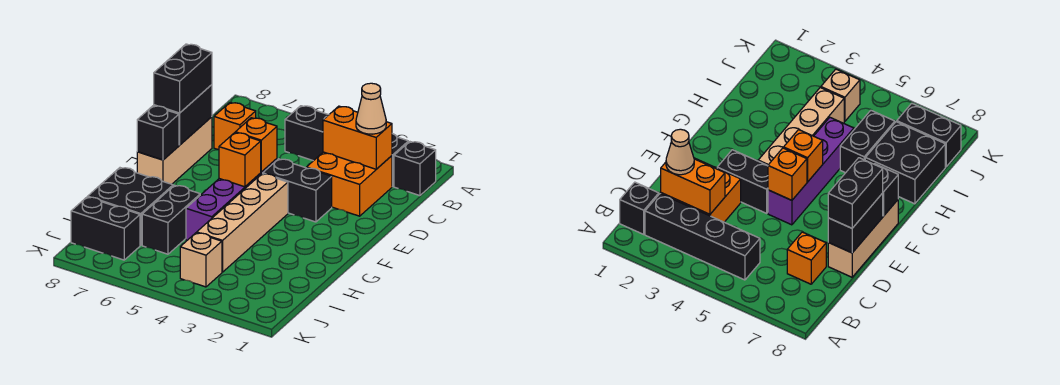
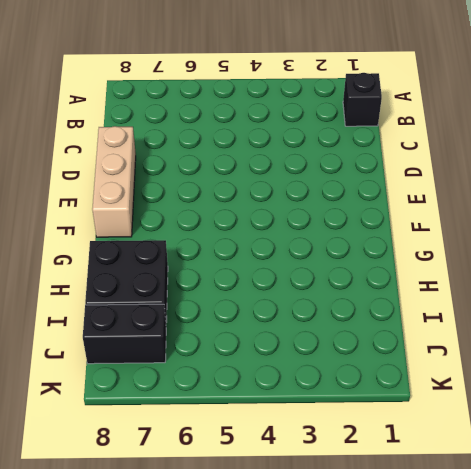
none -> black brick B2:B5 level 1
none -> orange brick C2:D3 level 1
none -> orange brick C7 level 1

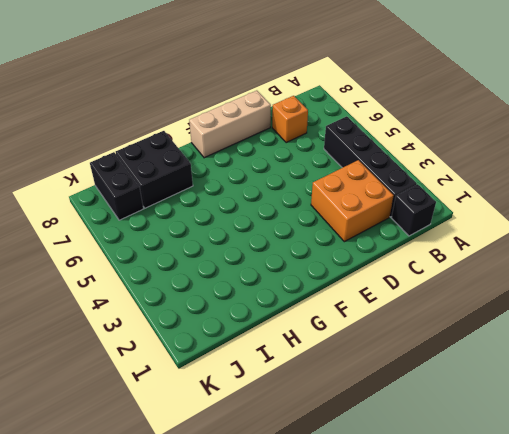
none -> black brick E3:E4 level 1
none -> purple brick E5:H5 level 1
none -> tan brick F4:I4 level 1

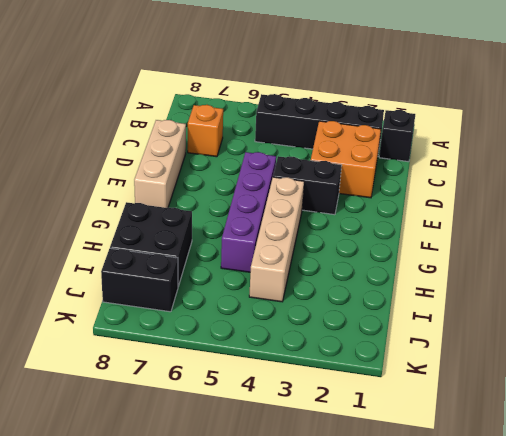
none -> black brick H6:I6 level 1
none -> tan brick J4 level 1
none -> orange brick C2:C3 level 2

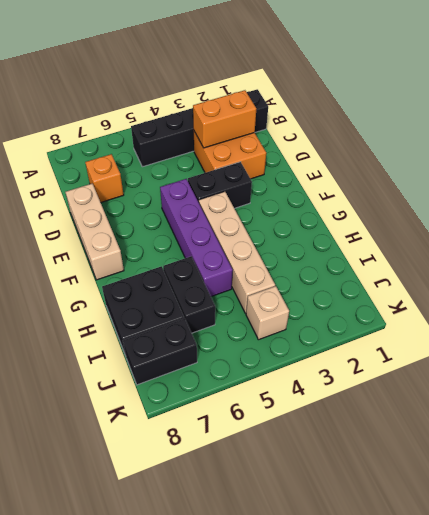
none -> black brick D8:E8 level 2
none -> orange brick E5 level 2
none -> orange brick F5 level 2

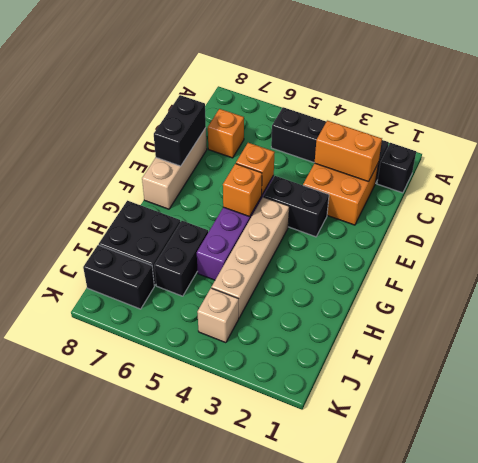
none -> black brick F8 level 2
none -> tan cone C2 level 3
none -> black brick D8:E8 level 3

